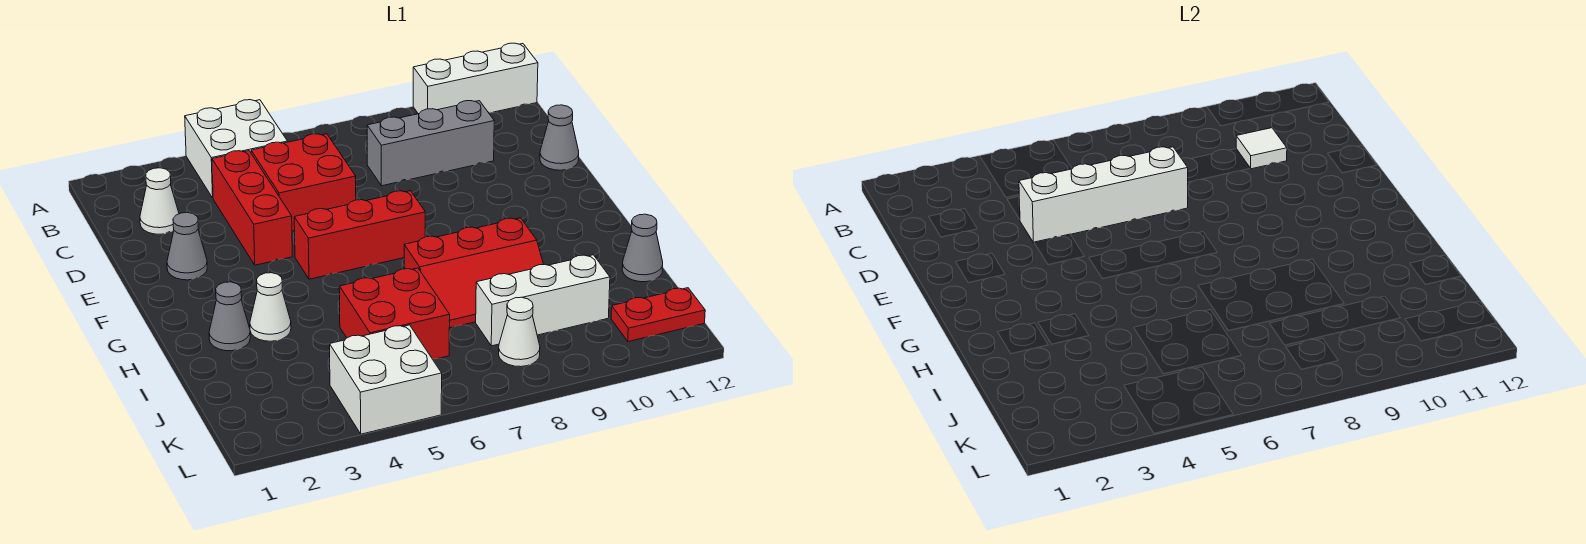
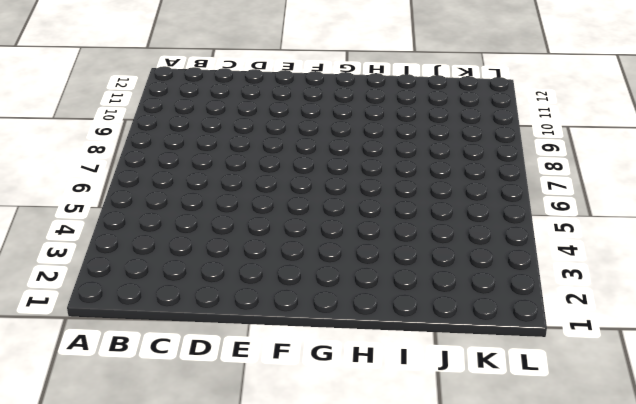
none -> white brick A4:B5 level 1
none -> white brick A10:A12 level 1
none -> white cone C2 level 1

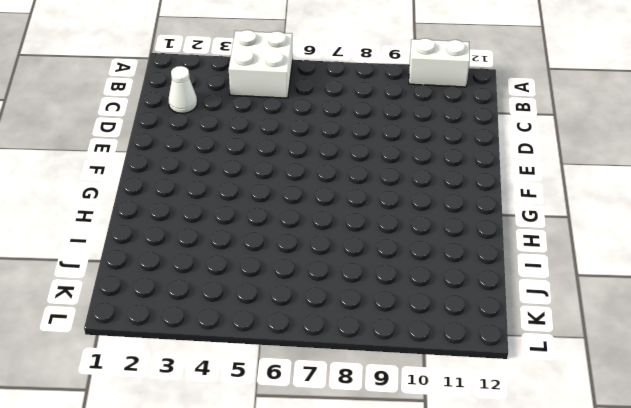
white brick A10:A11 level 1 -> white brick A10:A12 level 1
none -> red brick C4:E4 level 1
none -> red brick C5:D6 level 1
none -> grey brick C8:C10 level 1

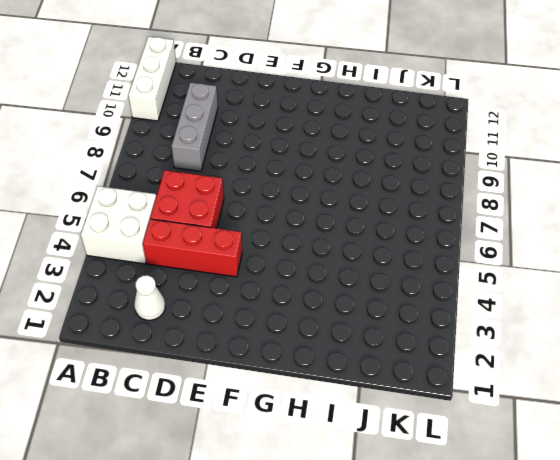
none -> grey cone D12 level 1
none -> grey cone E2 level 1
none -> red brick F5:F7 level 1

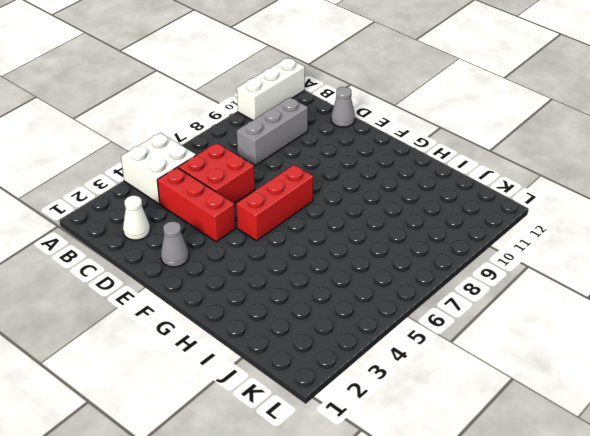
none -> grey cone H2 level 1
none -> white cone H3 level 1
none -> red slope H7:I9 level 1 top H

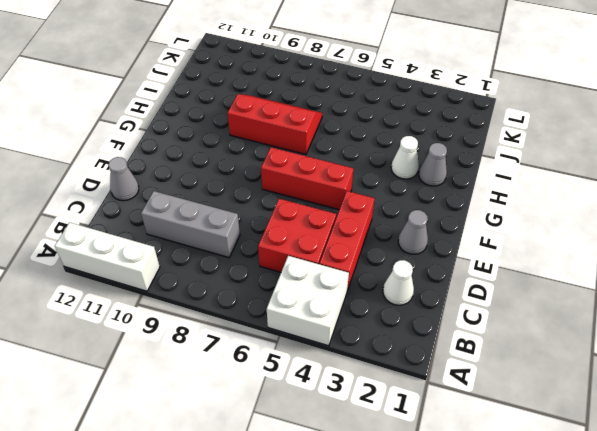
none -> red brick I5:J6 level 1
none -> grey cone I12 level 1
none -> white brick J8:J10 level 1

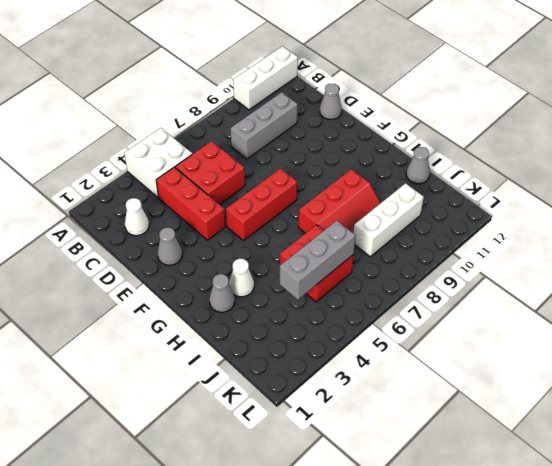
grey brick J4:J6 level 2 -> none
none -> white brick K4:L5 level 1
none -> white cone K8 level 1
none -> red plate K11:K12 level 1

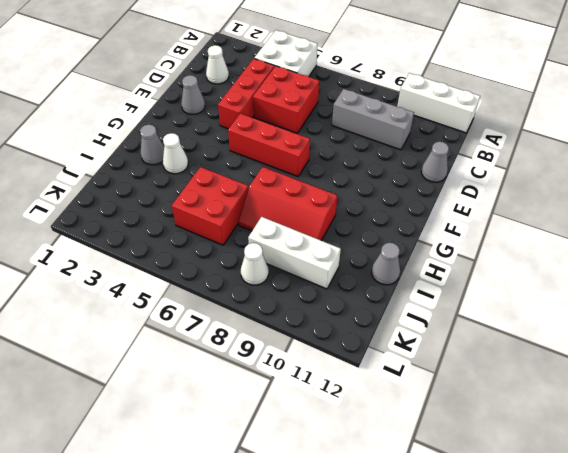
none -> white brick K4:L5 level 1
none -> red plate K11:K12 level 1
none -> white tile C10 level 2

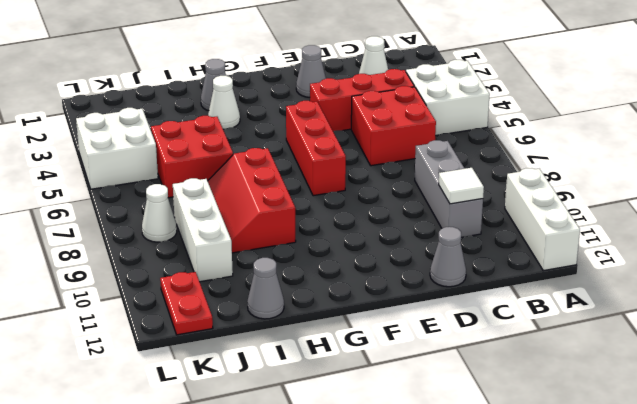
none -> white brick D4:D7 level 2

